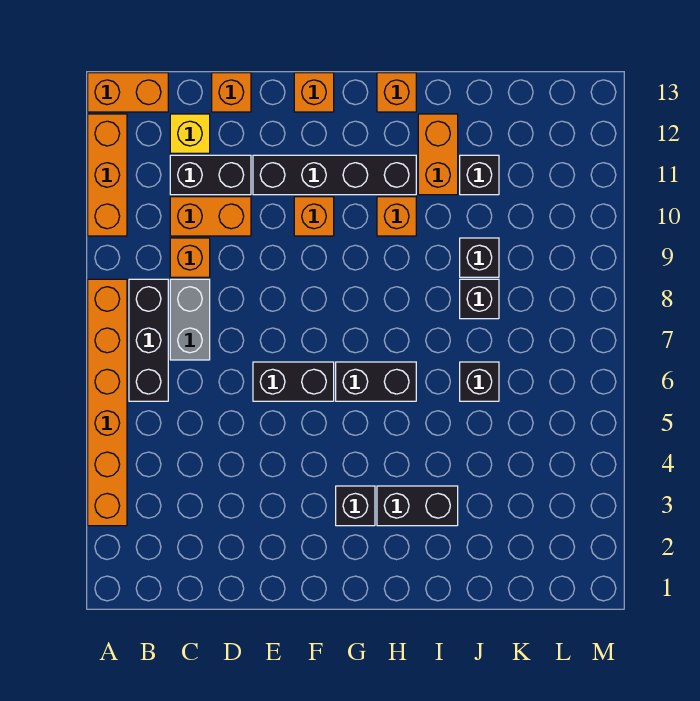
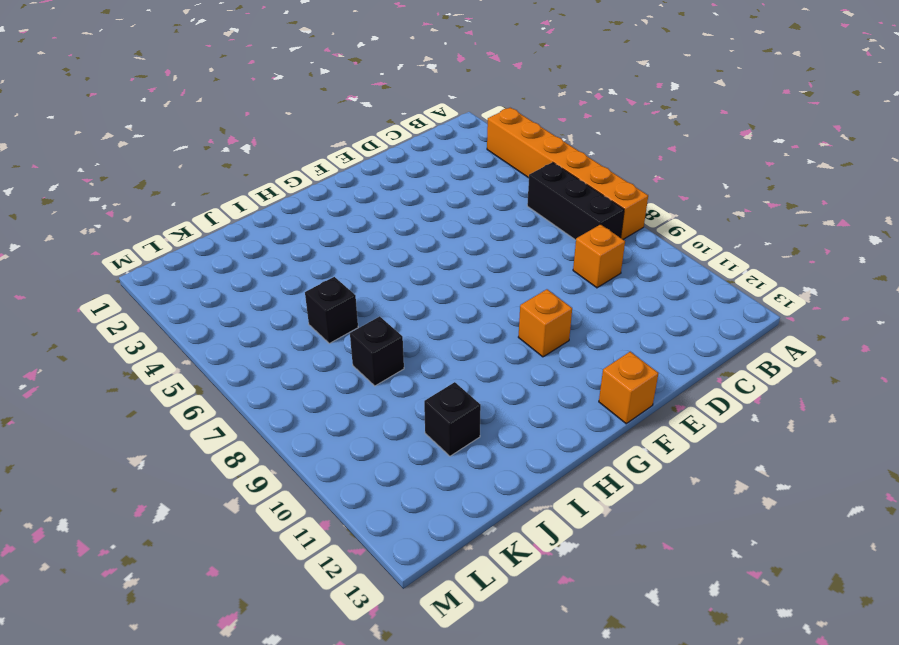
none -> orange brick A10:A12 level 1
none -> orange brick A13:B13 level 1
none -> grey brick C7:C8 level 1

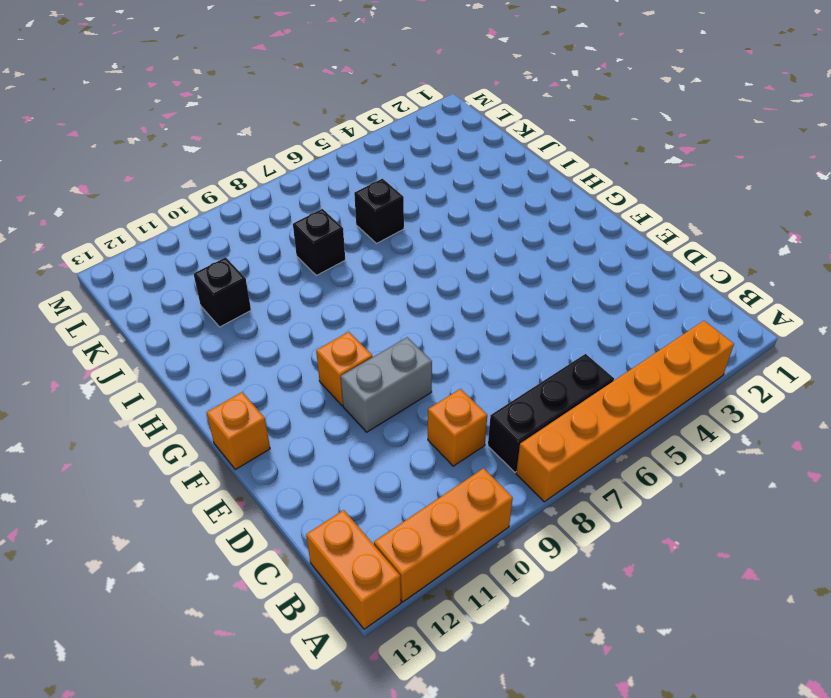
grey brick E9:E10 level 1 -> grey brick C7:C8 level 1
none -> orange brick C10:D10 level 1
none -> black brick C11:D11 level 1
none -> yellow brick C12 level 1

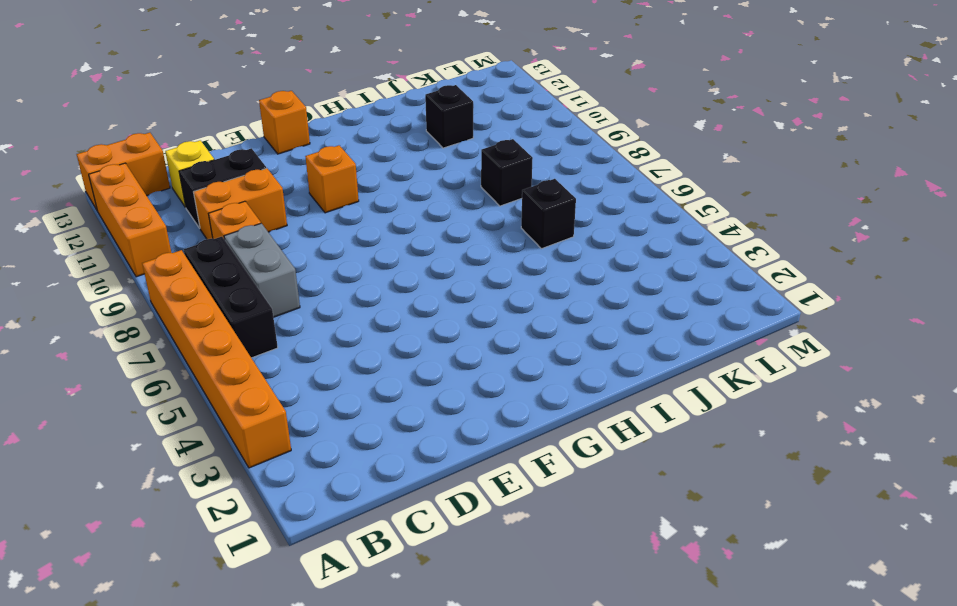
none -> orange brick D13 level 1
none -> black brick E6:F6 level 1
none -> black brick E11:H11 level 1

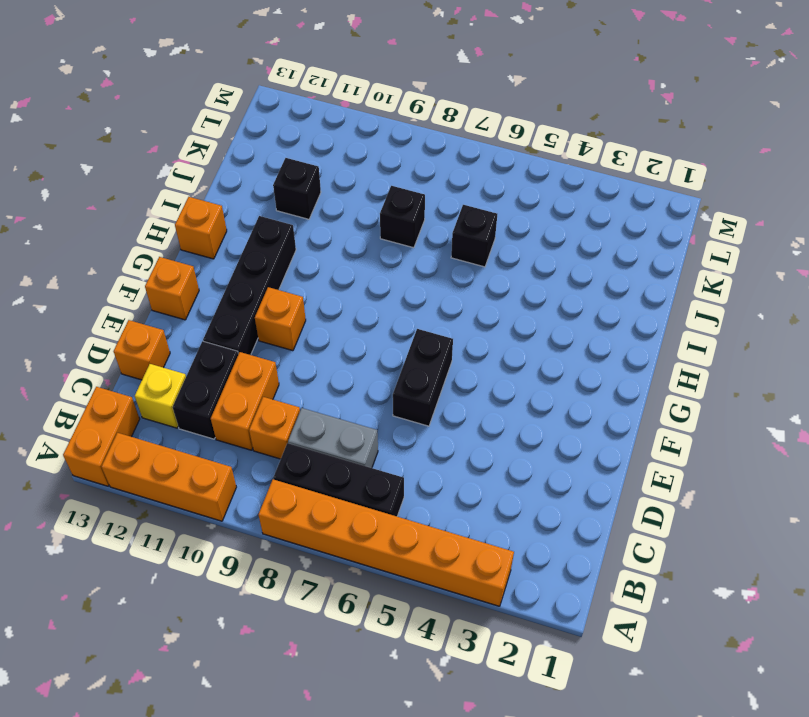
none -> black brick G3 level 1
none -> black brick G6:H6 level 1
none -> black brick H3:I3 level 1

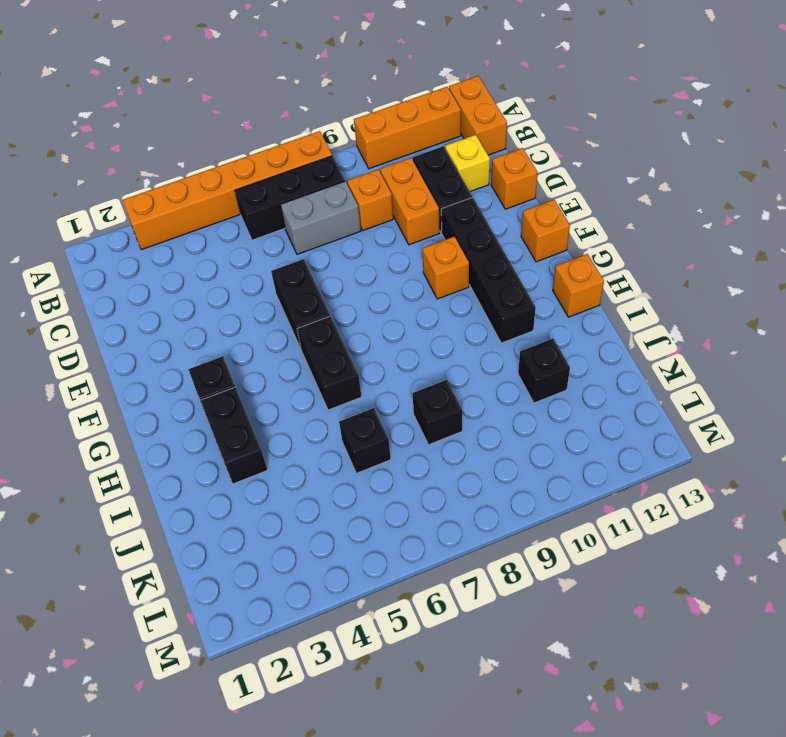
none -> orange brick H10 level 1
none -> orange brick I11:I12 level 1
none -> black brick J9 level 1

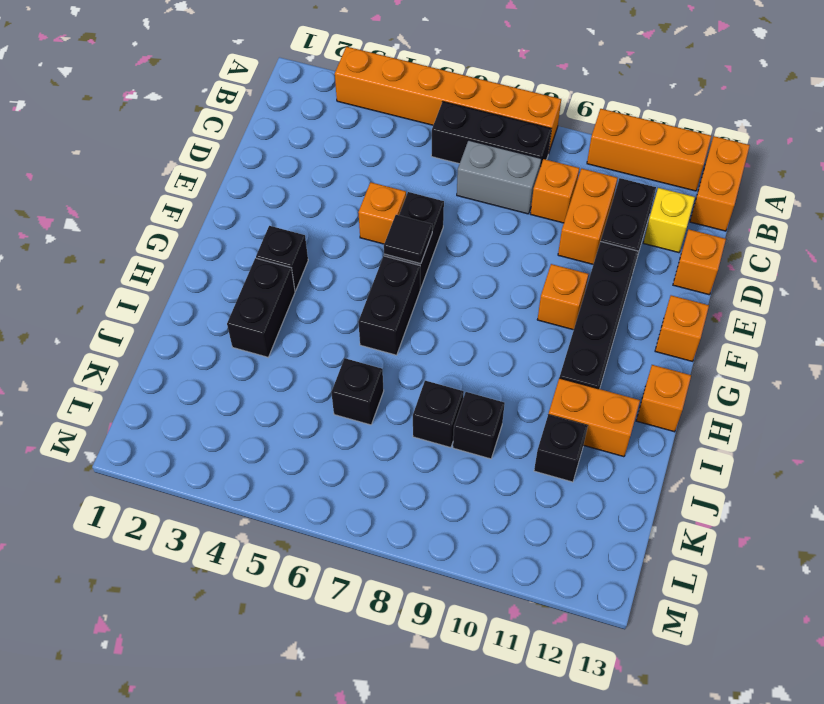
orange brick E5 level 1 -> orange brick H10 level 1
black tile F6 level 2 -> none

